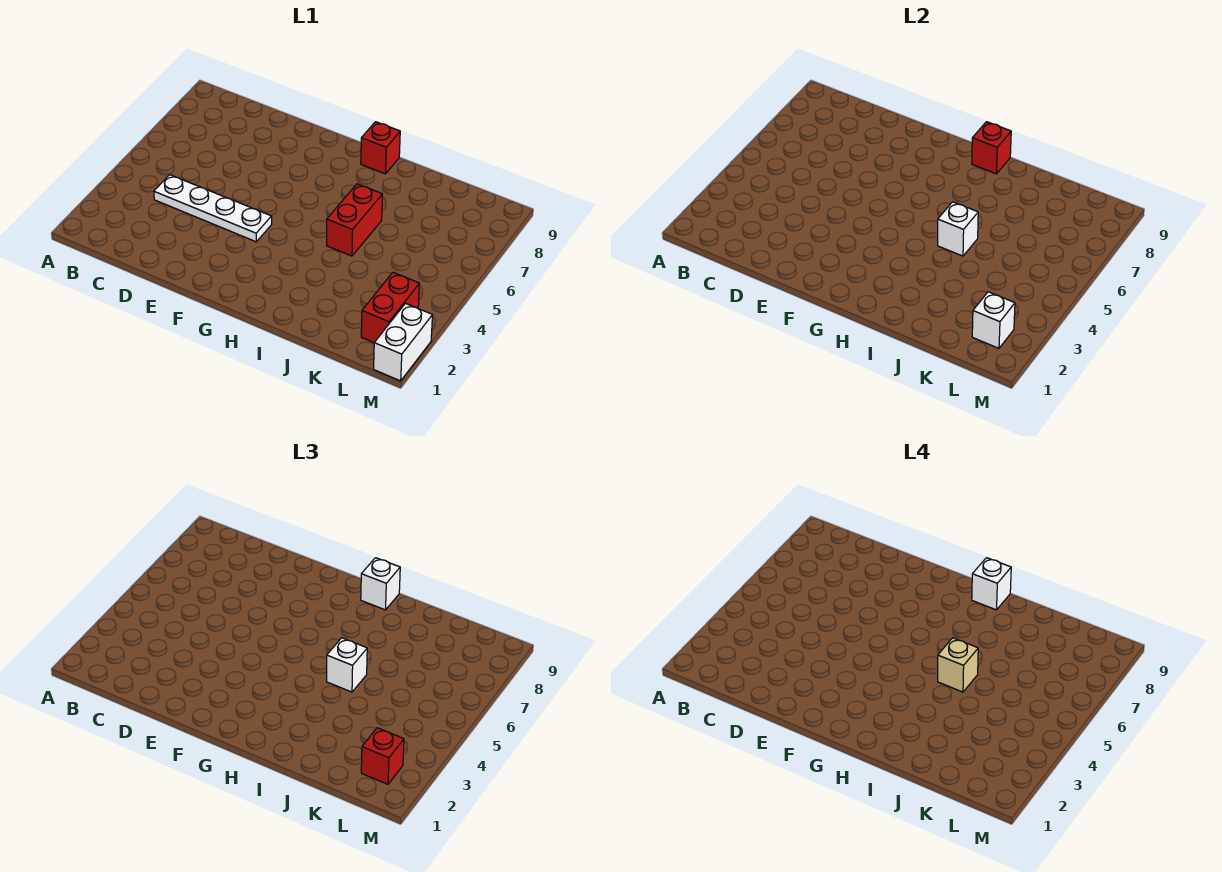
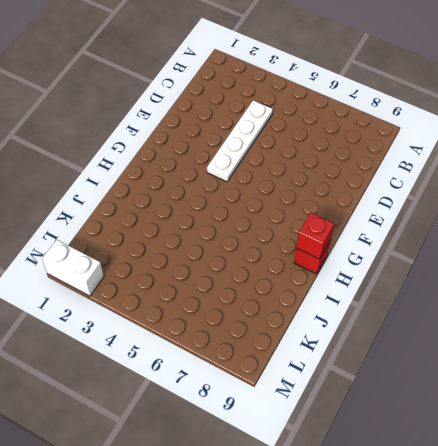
none -> red brick I5:I6 level 1
none -> red brick L2:L3 level 1
none -> white brick I5 level 2

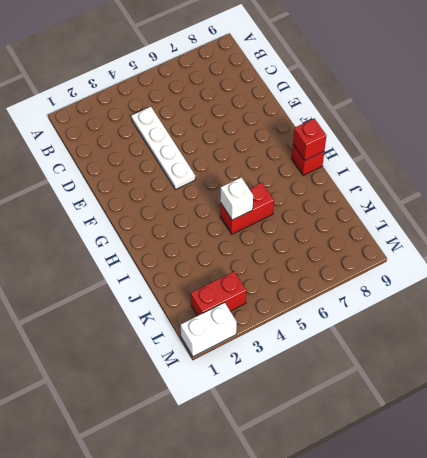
none -> white brick L2 level 2
none -> white brick H9 level 3
none -> white brick I5 level 3

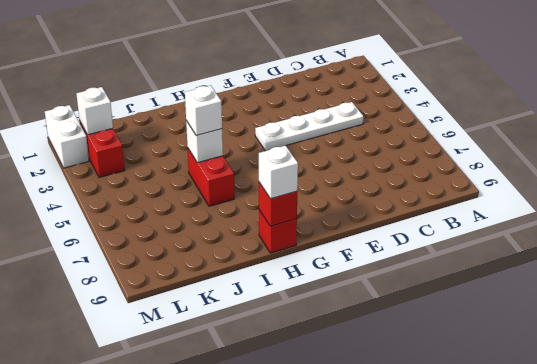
none -> red brick L2 level 3
none -> white brick H9 level 4
none -> tan brick I5 level 4

